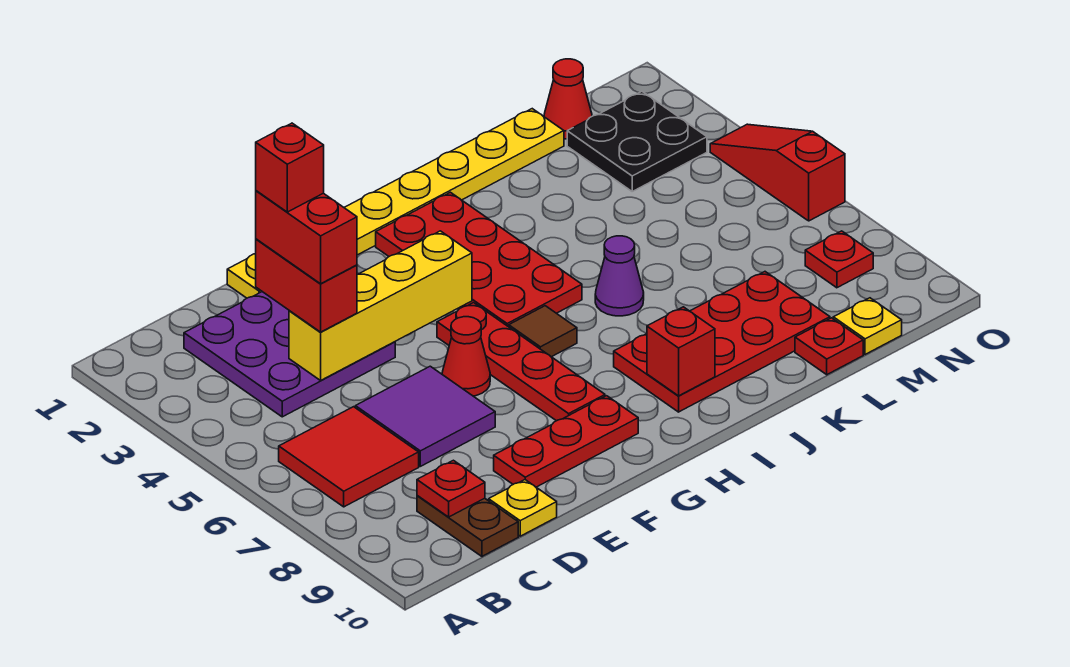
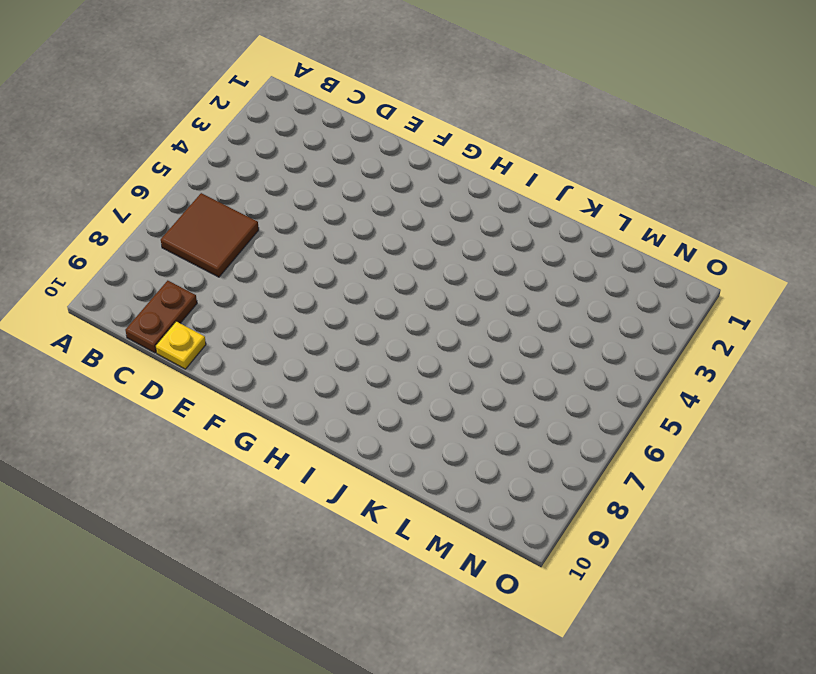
brown tile B6:C7 level 1 -> red tile B6:C7 level 1
none -> purple plate C2:E4 level 1
none -> purple tile D6:E7 level 1
none -> yellow plate E1:L1 level 1

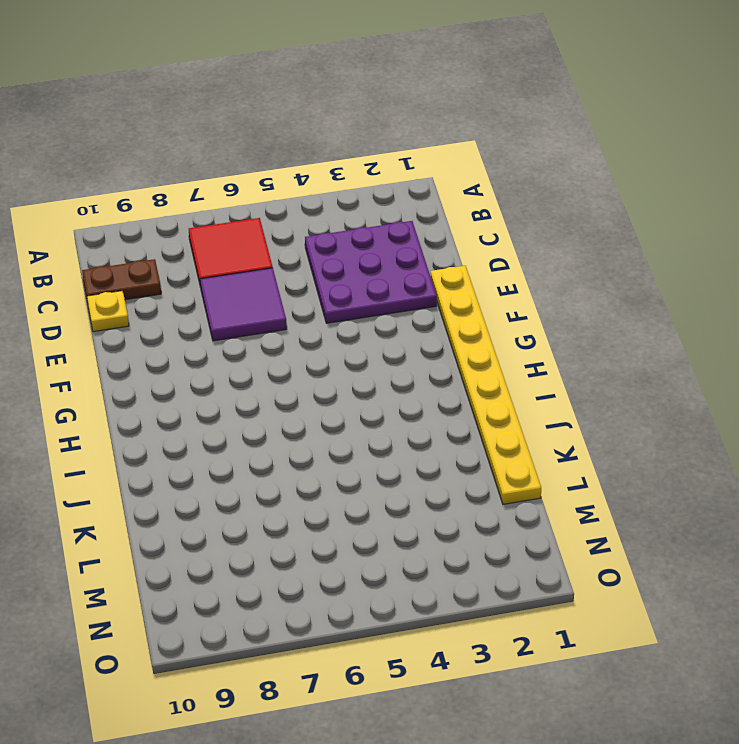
none -> red plate E9:G9 level 1
none -> red cone F6 level 1
none -> red plate G5:G8 level 1

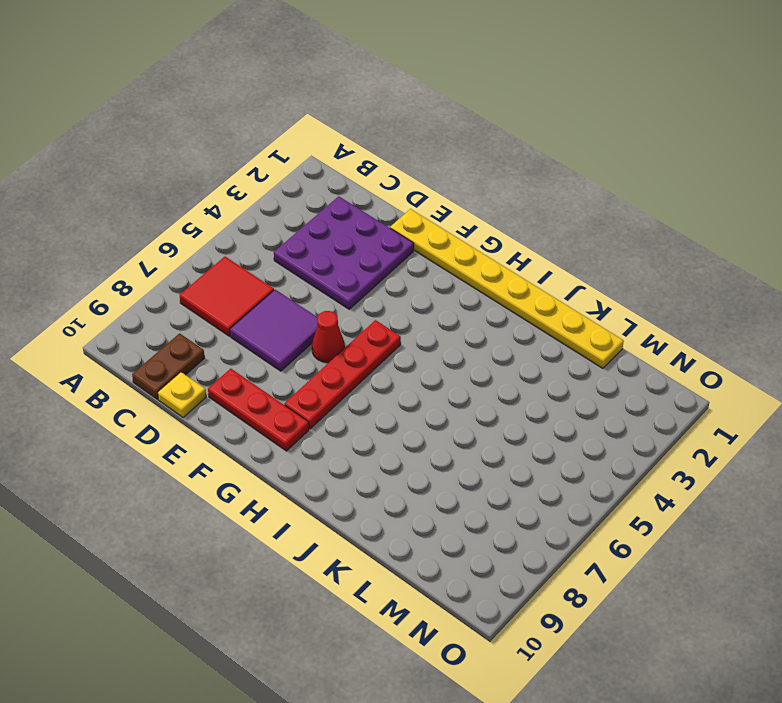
none -> red plate H2:I5 level 1
none -> brown tile H6 level 1
none -> red plate I8:L9 level 1

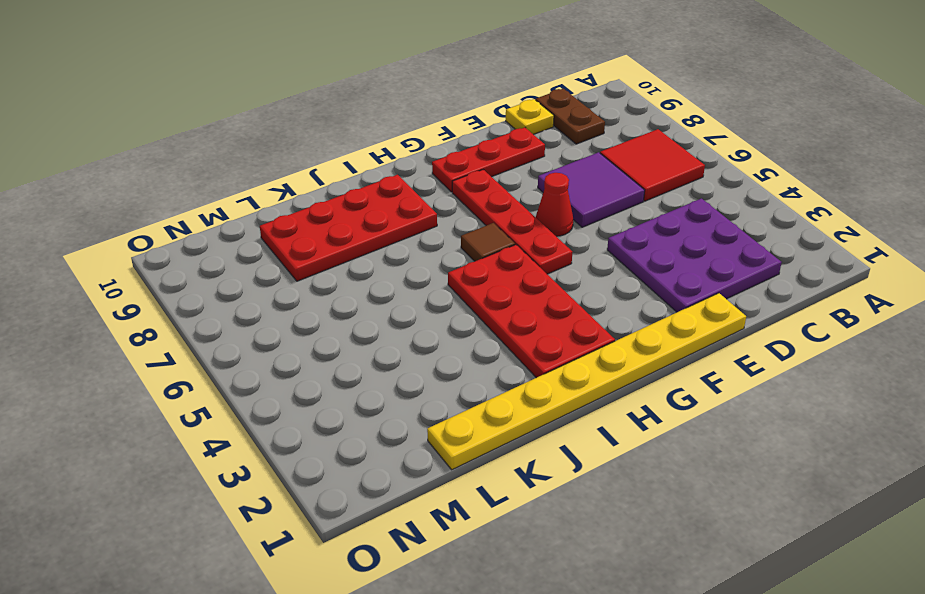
none -> purple cone J6 level 1
none -> red plate L10 level 1
none -> red cone M1 level 1

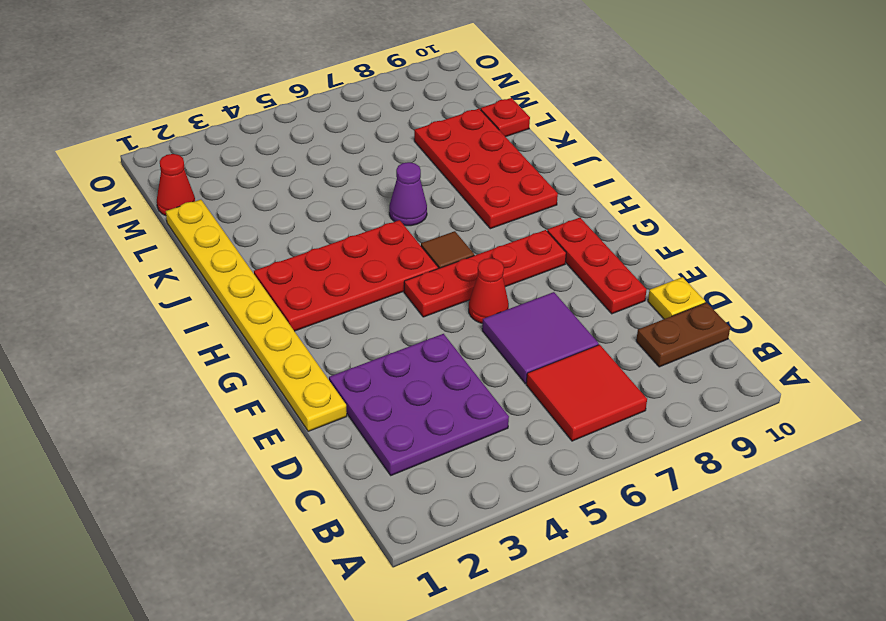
none -> black plate M2:N3 level 1
none -> yellow plate M10 level 1
none -> red plate N8 level 1

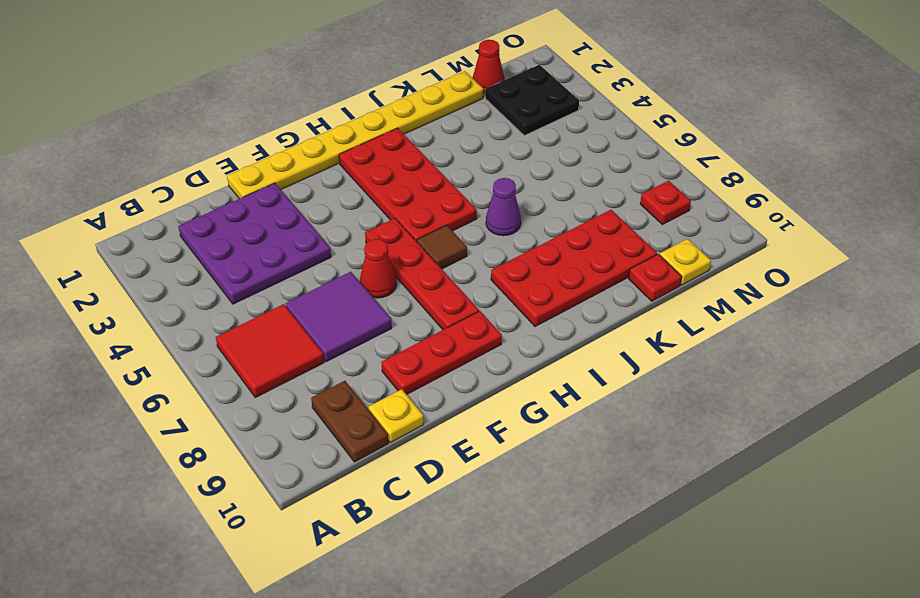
none -> red slope O4:O6 level 1 top 6
none -> red plate C9 level 2
none -> yellow brick D4:G4 level 2

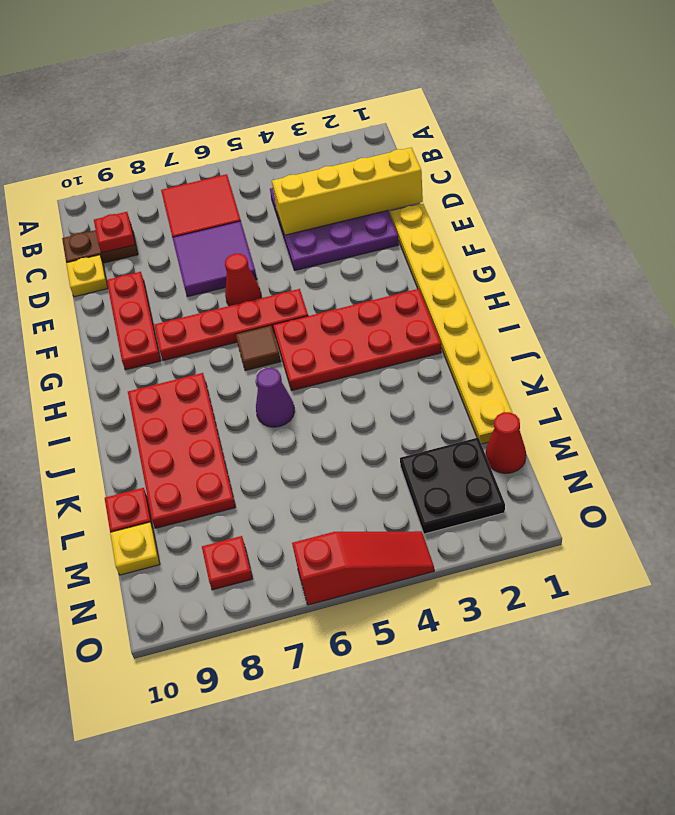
yellow brick D1:D4 level 2 -> yellow brick D4:G4 level 2
none -> red brick I9 level 2
none -> red brick D3:D4 level 3
none -> red brick D3:D4 level 4

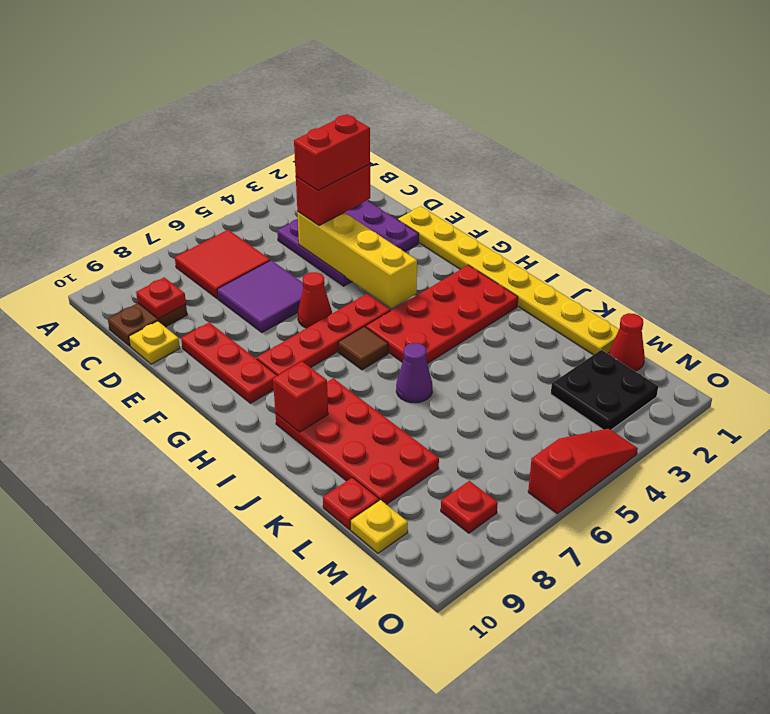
none -> red brick D3 level 5

